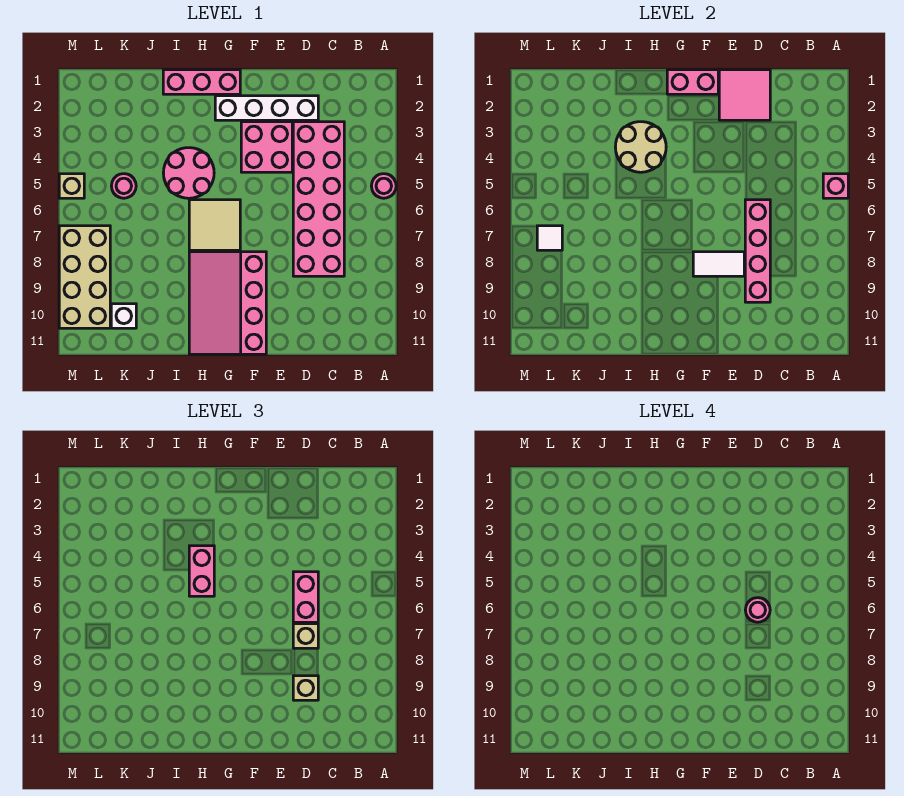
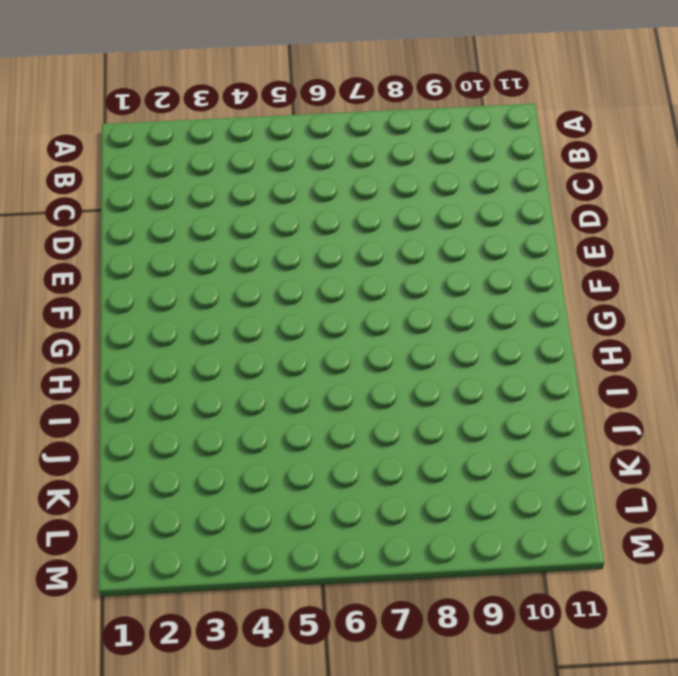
none -> pink round brick A5 level 1
none -> pink brick C3:D8 level 1
none -> white brick D2:G2 level 1

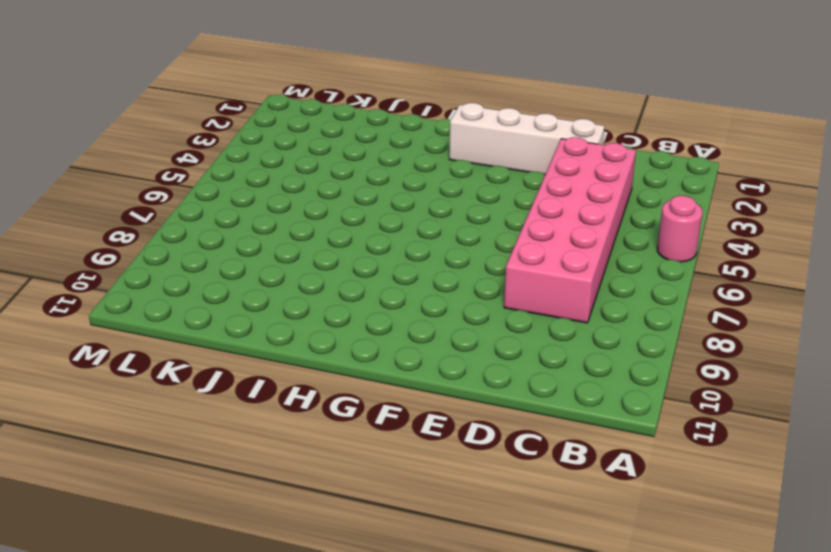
none -> pink brick E3:F4 level 1
none -> pink slope F8:H11 level 1 top F
none -> pink brick G1:I1 level 1

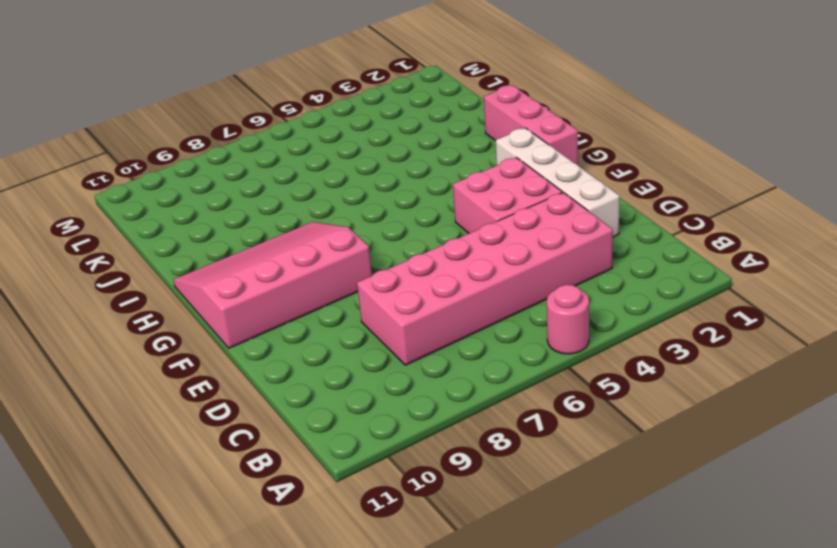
none -> tan tile G6:H7 level 1
none -> pink round brick H4:I5 level 1
none -> pink round brick K5 level 1

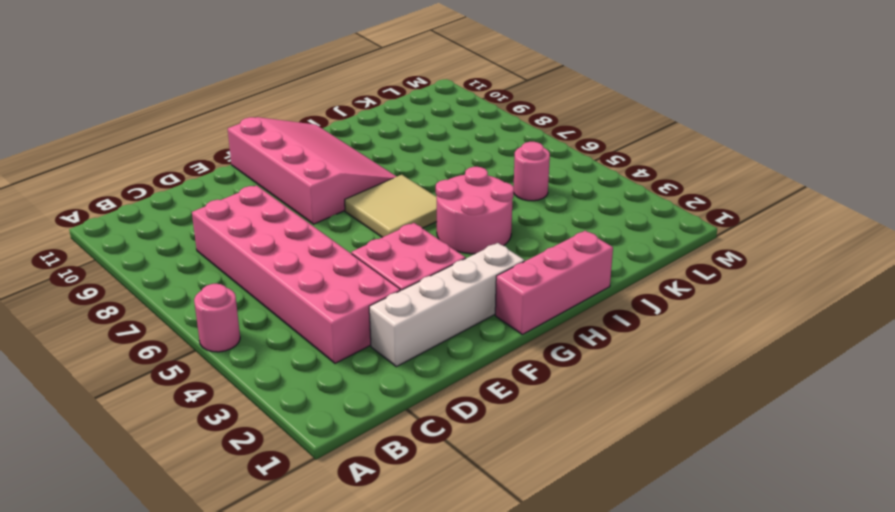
none -> white brick K10 level 1
none -> tan brick L7:M10 level 1
none -> tan brick M5 level 1

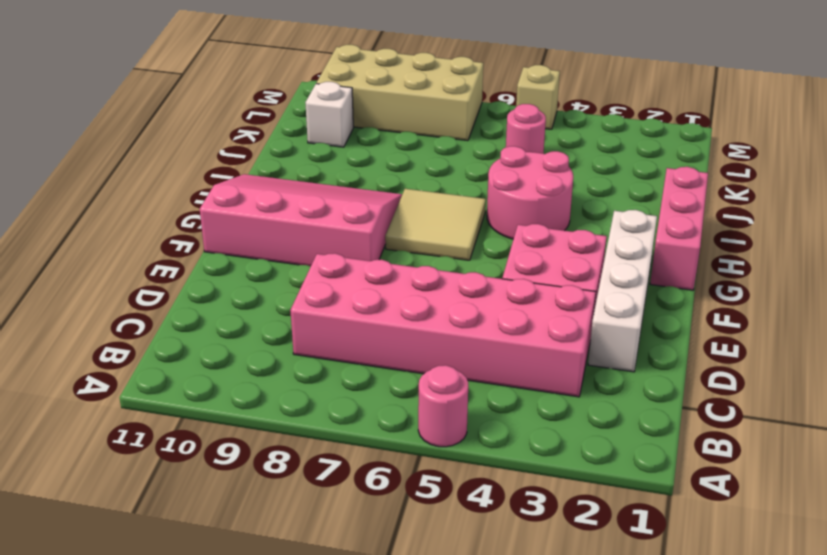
none -> pink brick A5 level 2
none -> pink tile D1:E2 level 2
none -> pink brick D6:D9 level 2

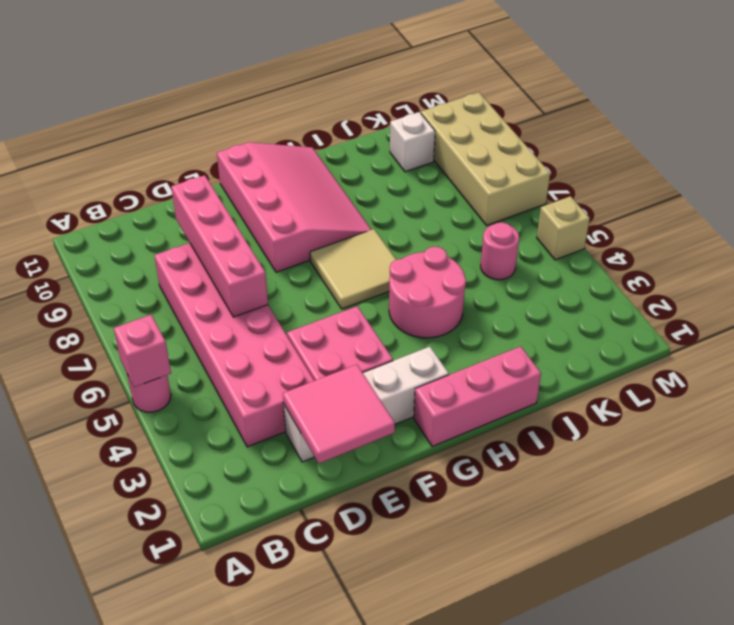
none -> white tile E8:F8 level 2
none -> pink brick F1:G1 level 2
none -> tan round brick H3:I4 level 2

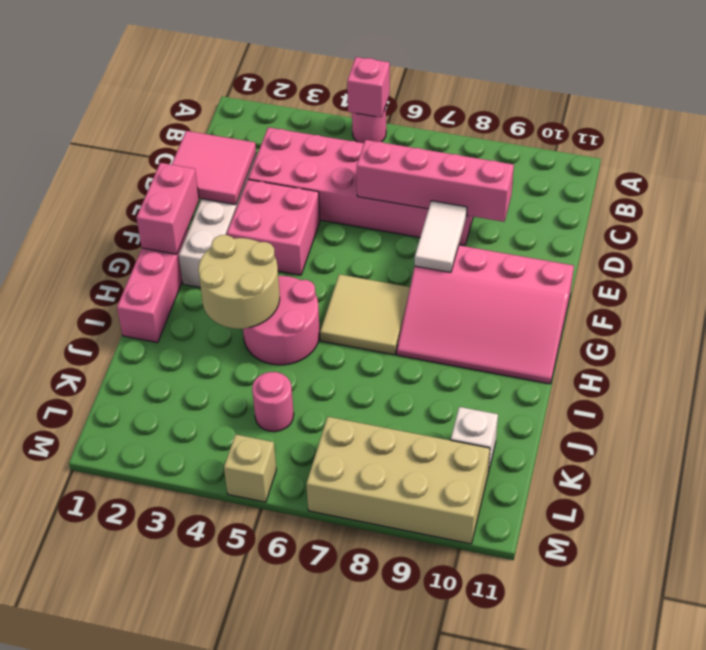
none -> white tile L7 level 2
none -> pink brick D5:D6 level 3
none -> tan brick D7 level 3

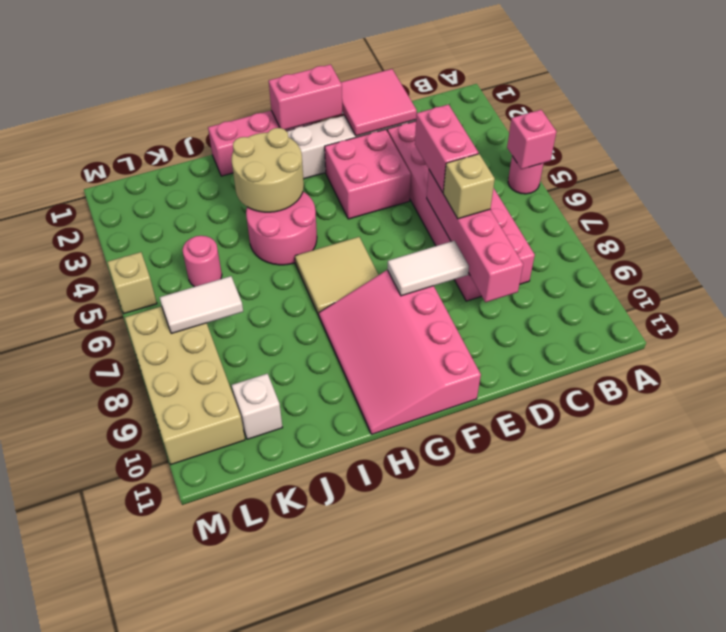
white tile K7:L7 level 2 -> white tile L7 level 2
none -> tan brick D9 level 3
none -> pink brick H4:H5 level 3
none -> pink round brick D6 level 4

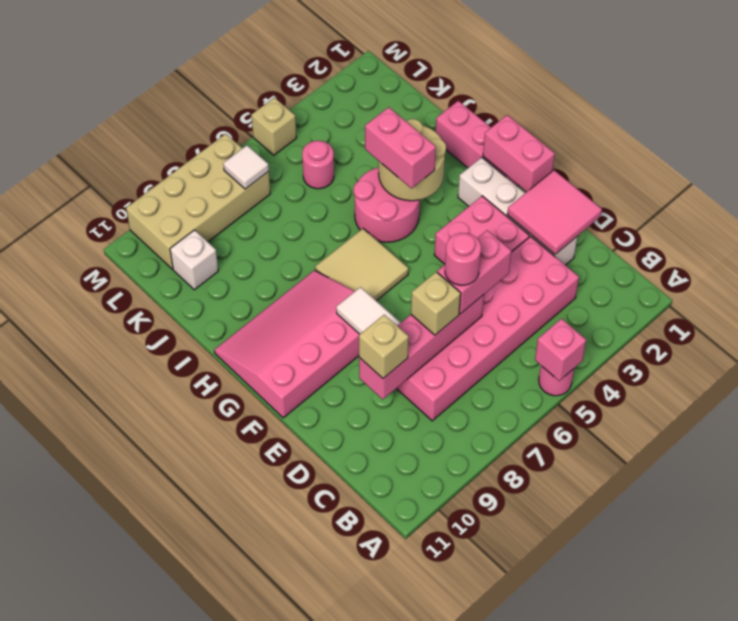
pink brick H4:I4 level 3 -> pink brick H4:H5 level 3

